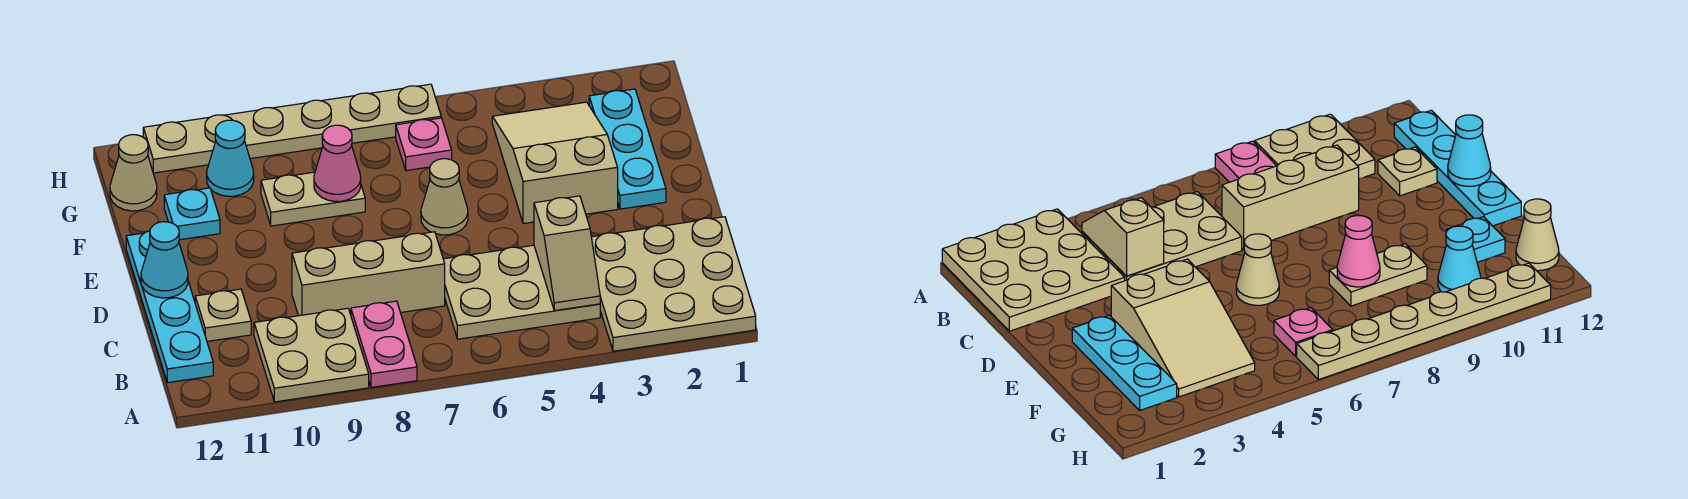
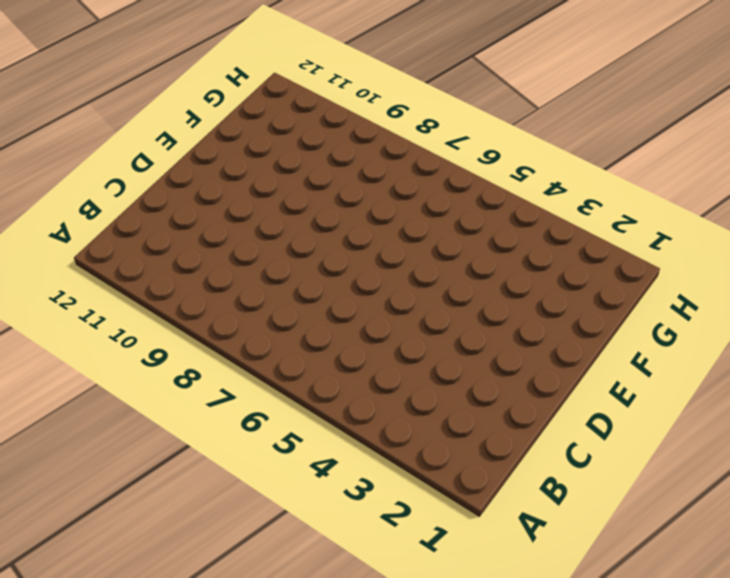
none -> tan plate A1:C3 level 1
none -> pink plate A8:B8 level 1
none -> tan plate A9:B10 level 1

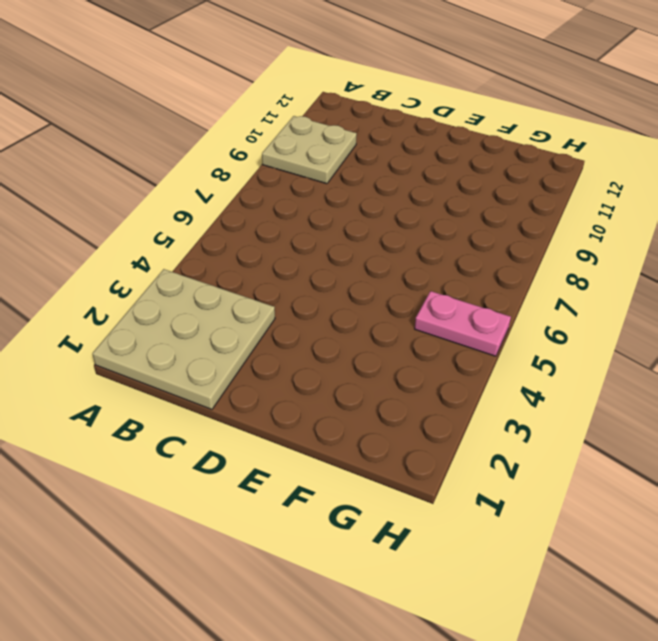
pink plate G5:H5 level 1 -> pink plate A8:B8 level 1
none -> tan plate B4:C6 level 1
none -> cyan plate B12:E12 level 1
none -> tan brick C7:C9 level 1

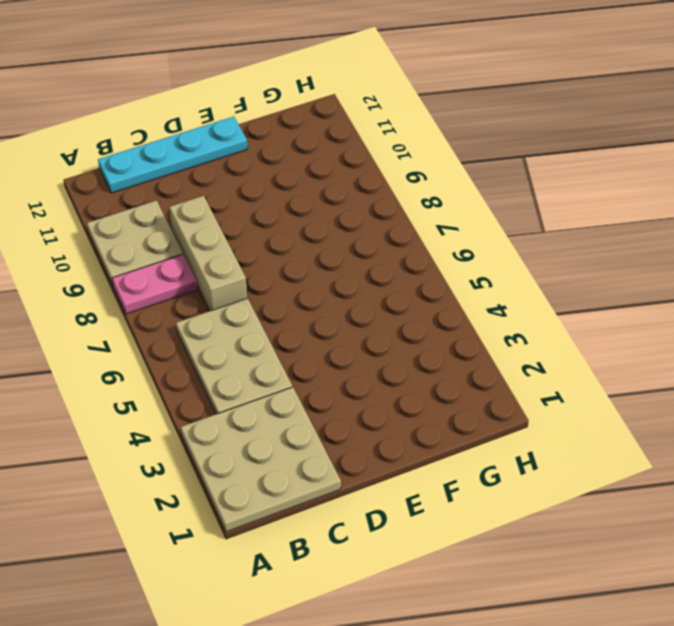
none -> tan plate C11 level 1
none -> cyan plate E2:G2 level 1
none -> tan slope E3:G4 level 1 top E

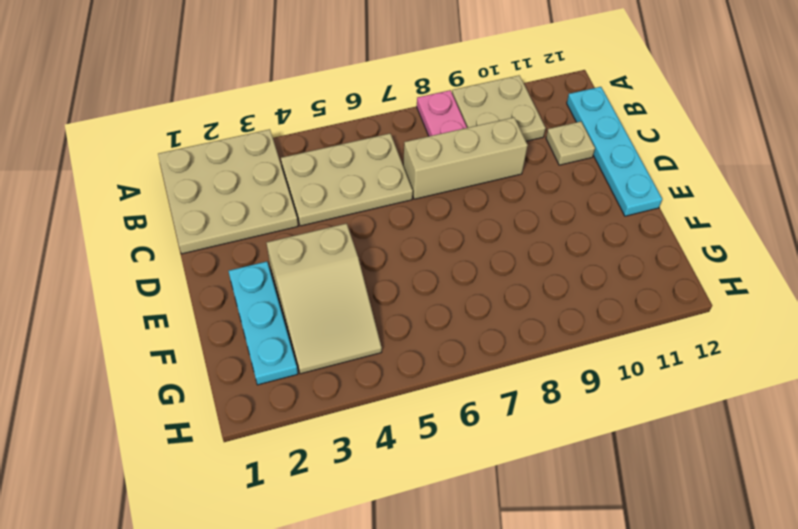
none -> tan cone E6 level 1
none -> tan plate F8:F9 level 1
none -> cyan plate F11 level 1

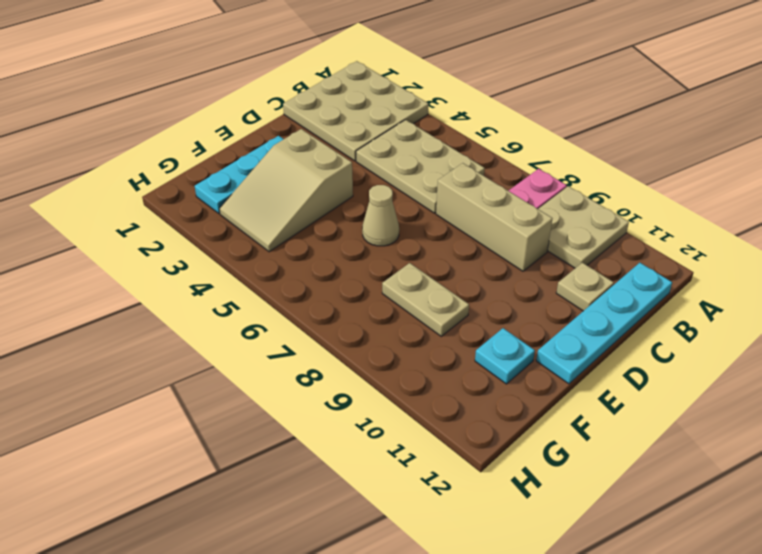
none -> pink plate G6 level 1
none -> cyan cone G10 level 1
none -> tan cone G12 level 1

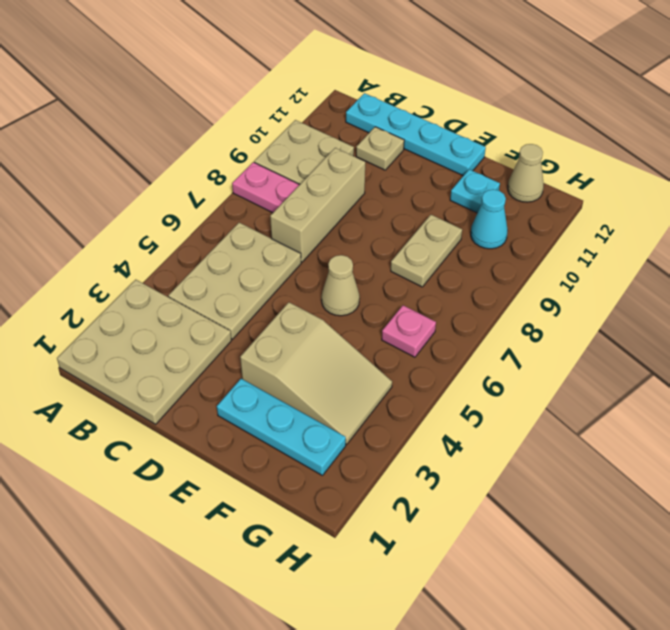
none -> tan plate H6:H11 level 1
none -> tan slope B4:C4 level 2 top C
none -> cyan cone D12 level 2

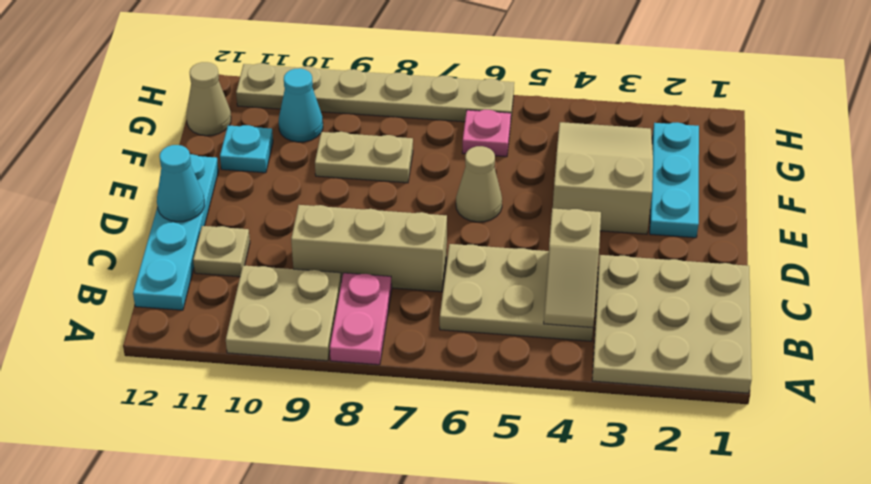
none -> pink cone F8 level 2

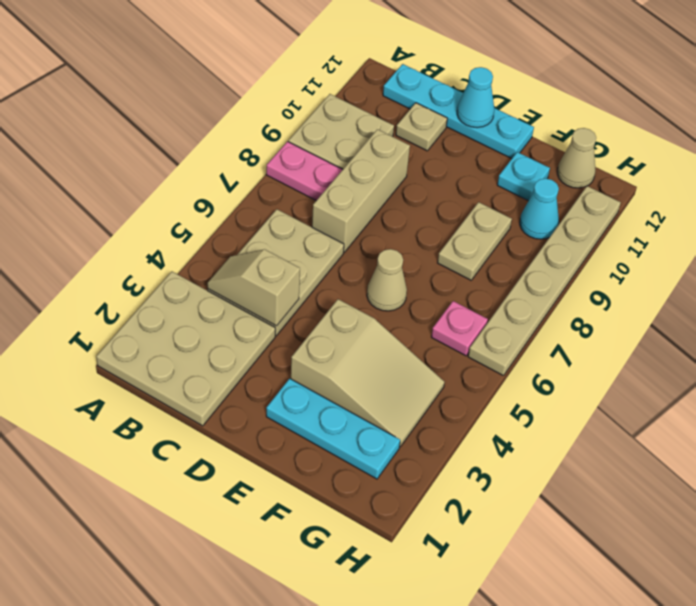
none -> pink cone F8 level 2

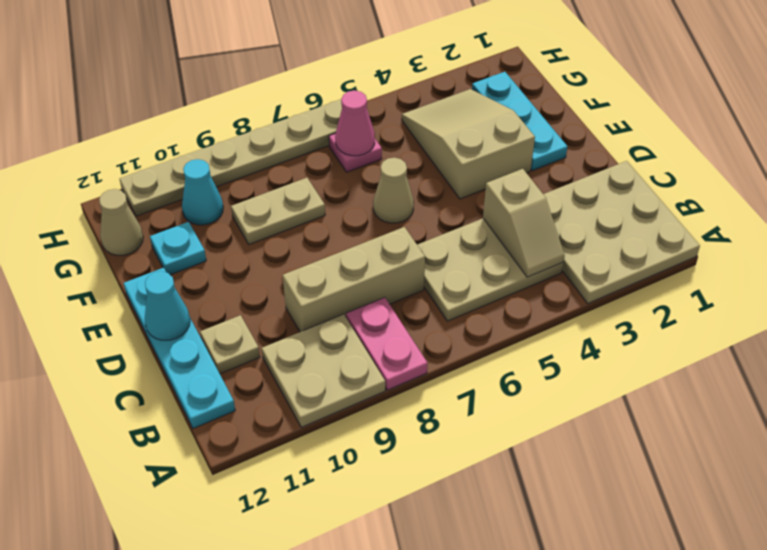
pink cone G6 level 2 -> pink cone F8 level 2

